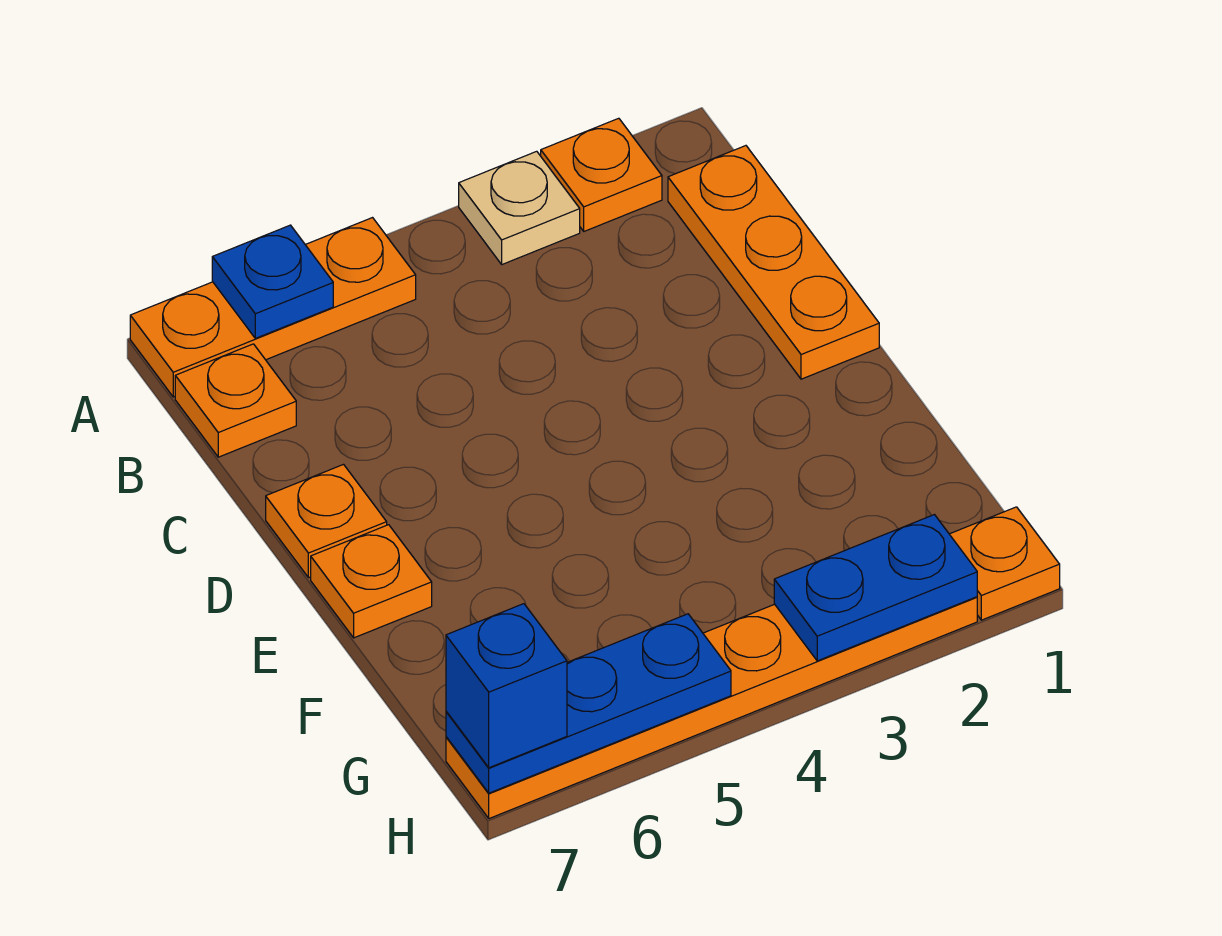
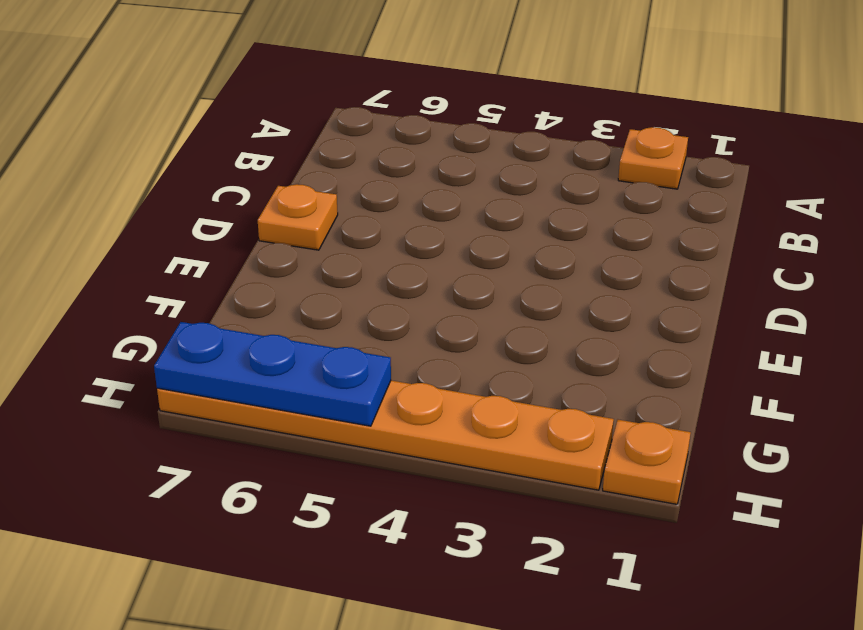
none -> tan plate A3 level 1
none -> orange plate A5:A7 level 1
none -> orange plate B1:D1 level 1

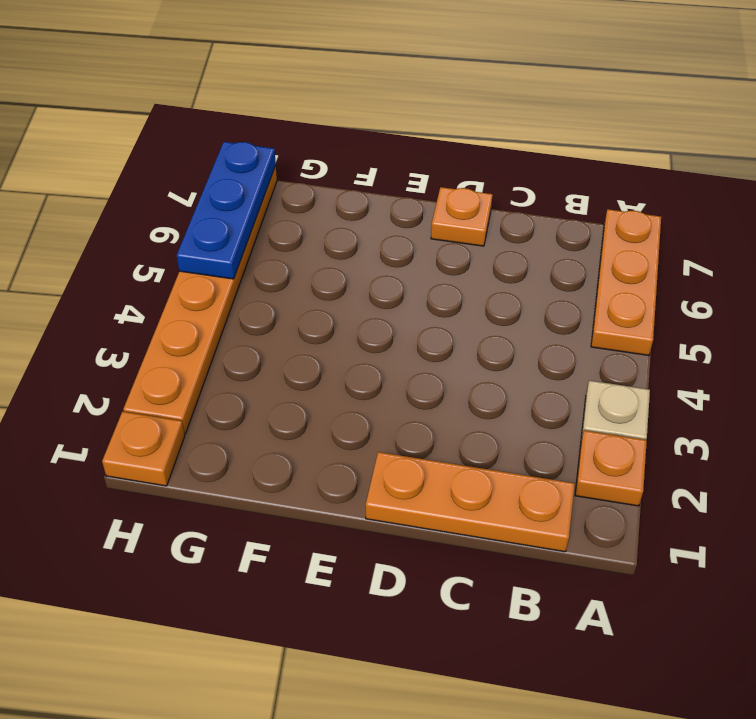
none -> orange plate B7 level 1
none -> orange plate E7 level 1
none -> blue plate A6 level 2

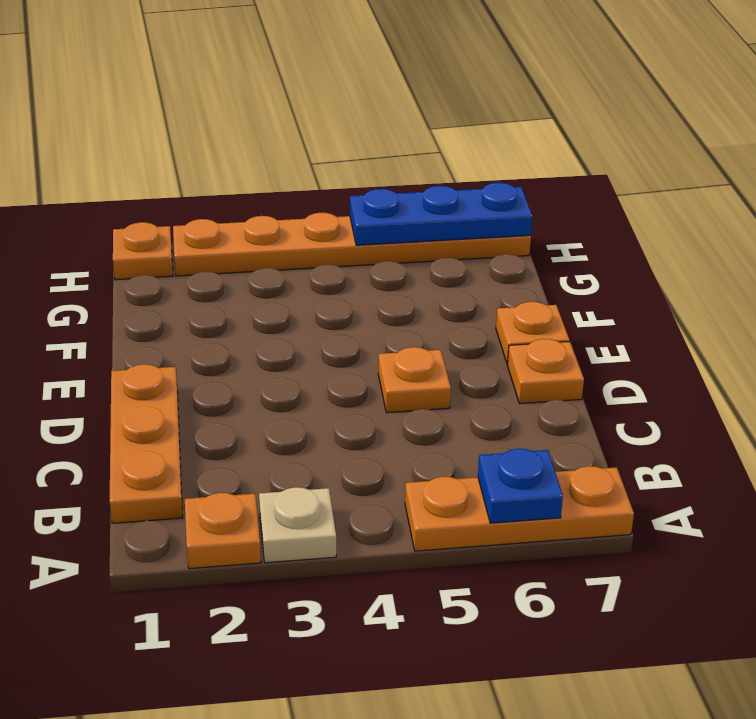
orange plate D5 level 1 -> orange plate B7 level 1
none -> blue plate H2:H3 level 2
none -> blue brick H7 level 3

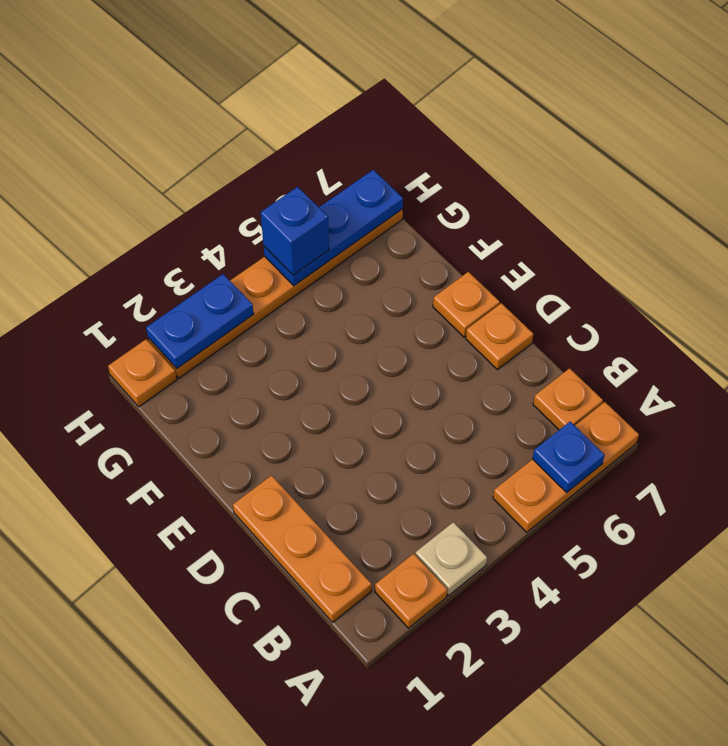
blue brick H5 level 3 -> blue brick H7 level 3

